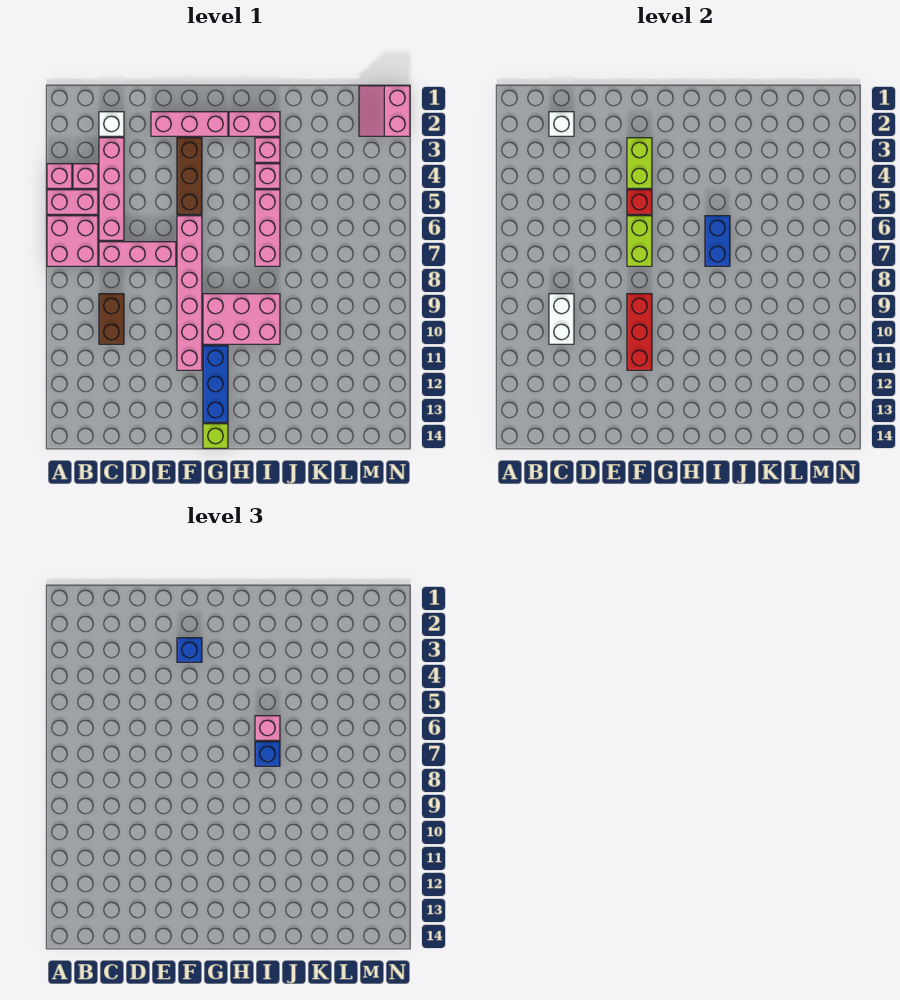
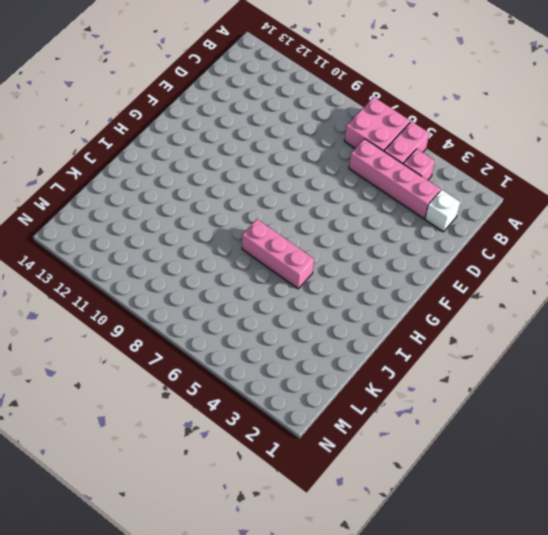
none -> pink brick A4 level 1
none -> pink brick C7:E7 level 1
none -> brown brick C9:C10 level 1

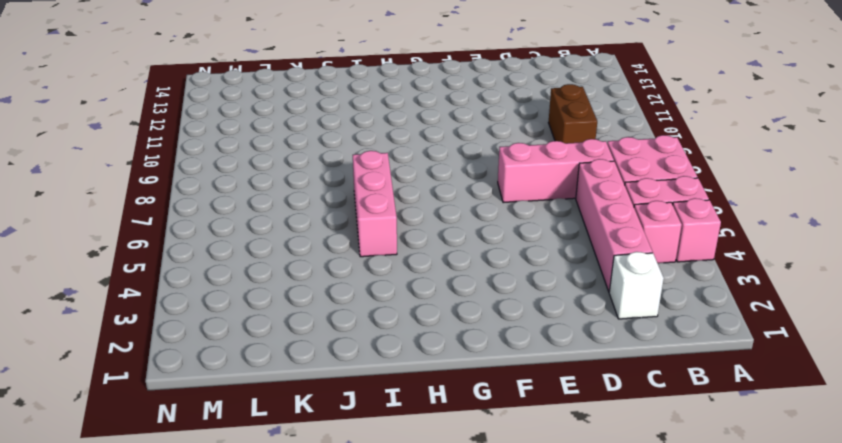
none -> pink brick E2:G2 level 1
none -> brown brick F3:F5 level 1
none -> pink brick F6:F11 level 1

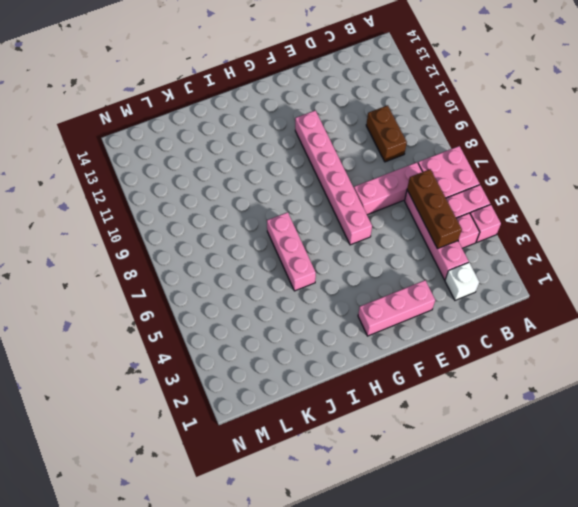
brown brick C4:C6 level 2 -> brown brick F3:F5 level 1
none -> pink brick G9:I10 level 1
none -> blue brick G11:G13 level 1
none -> lime brick G14 level 1

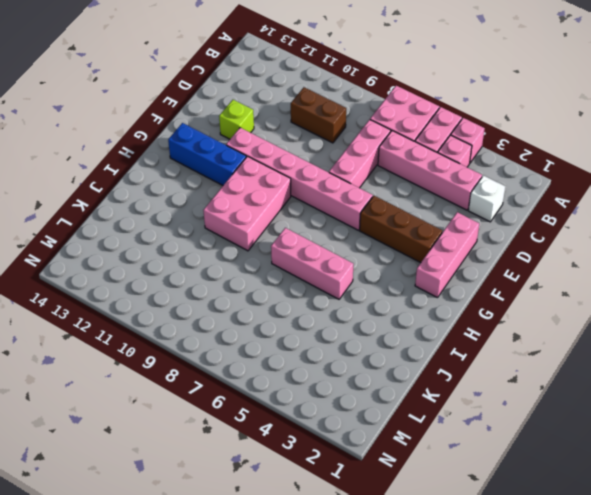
lime brick E12 level 1 -> lime brick G14 level 1
none -> pink brick H2:I2 level 1
none -> pink brick I3 level 1
none -> pink brick I4 level 1

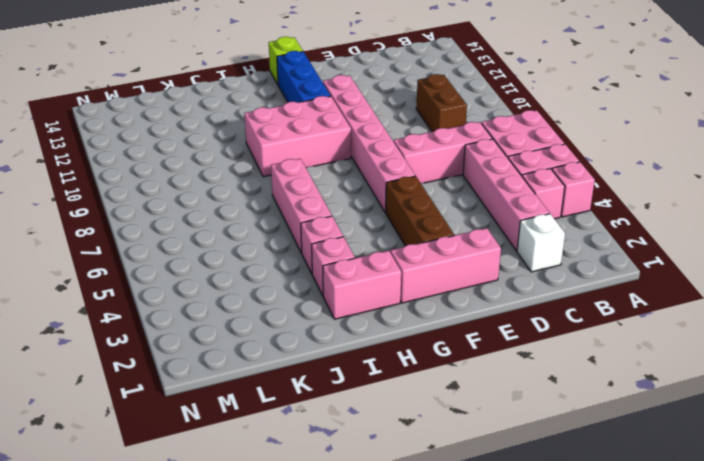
none -> pink slope M1:N2 level 1 top N
none -> white brick C2 level 2
none -> white brick C9:C10 level 2

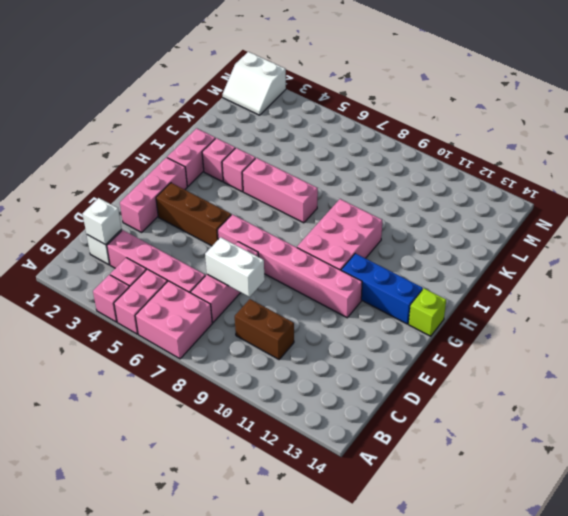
white brick D7:D8 level 2 -> white brick C9:C10 level 2
white slope M1:N2 level 1 top N -> pink slope M1:N2 level 1 top N
none -> lime brick F3:F4 level 2
none -> red brick F5 level 2
none -> lime brick F6:F7 level 2

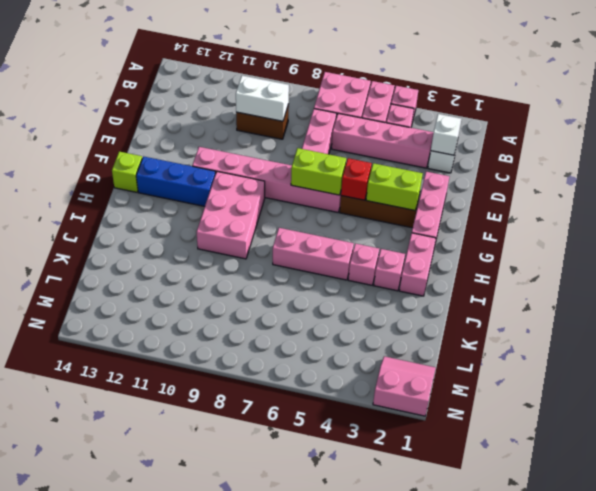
none -> red brick F9:F11 level 2
none -> blue brick I6:I7 level 2
none -> blue brick F3 level 3

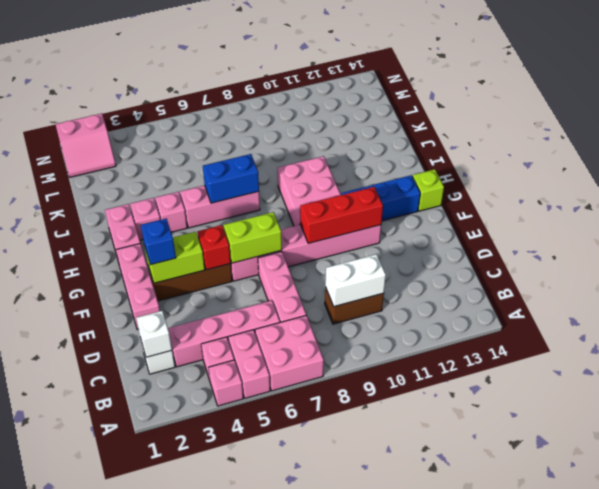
none -> pink brick I6 level 3
none -> blue brick I7 level 3

